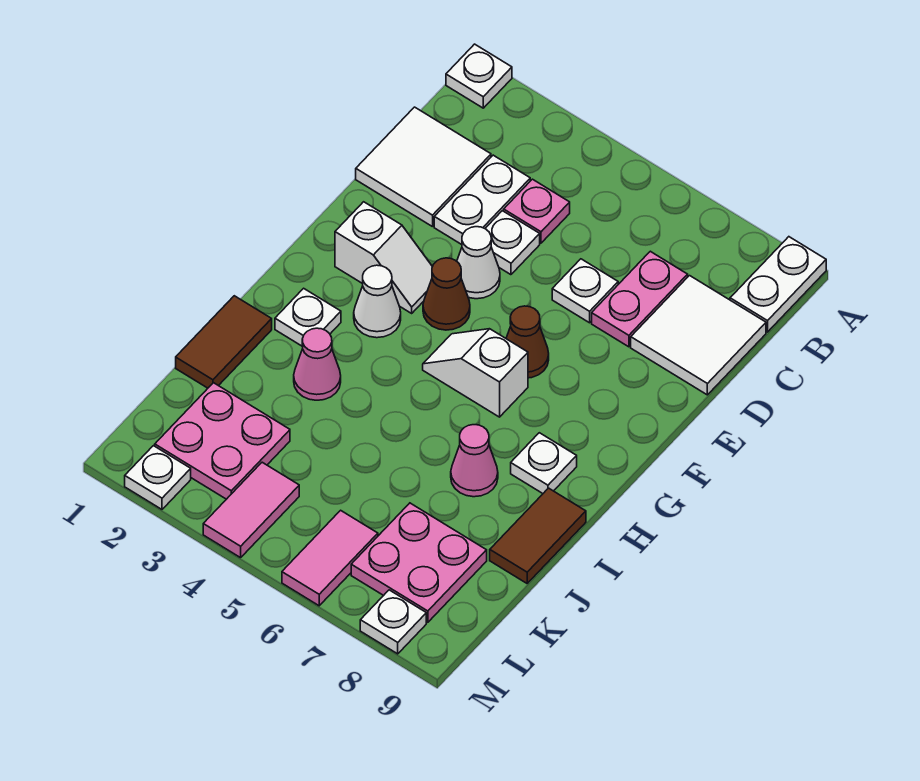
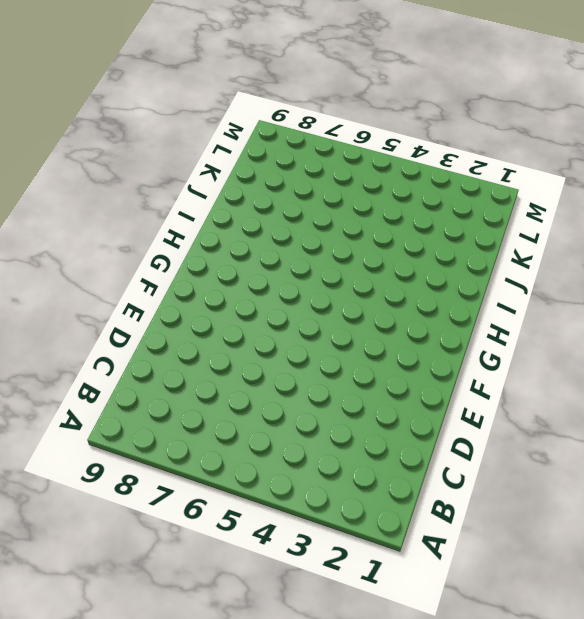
none -> white plate A1 level 1
none -> white plate A9:B9 level 1
none -> white tile C1:D2 level 1

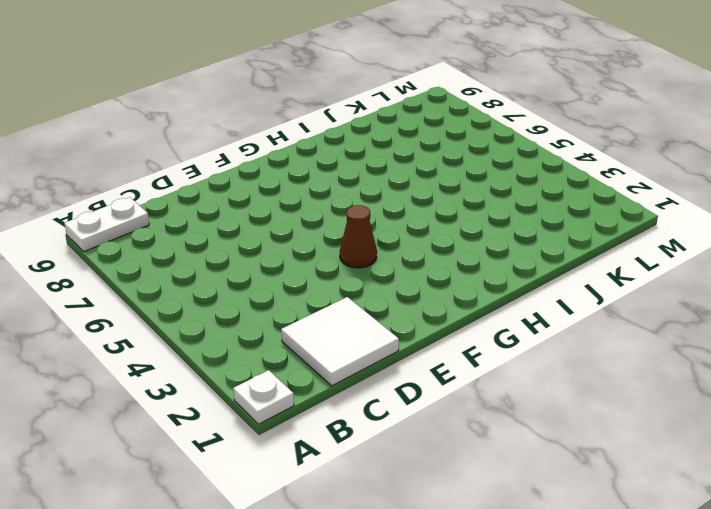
none -> white plate C3:D3 level 1
none -> pink plate C4 level 1
none -> pink plate C7:D7 level 1

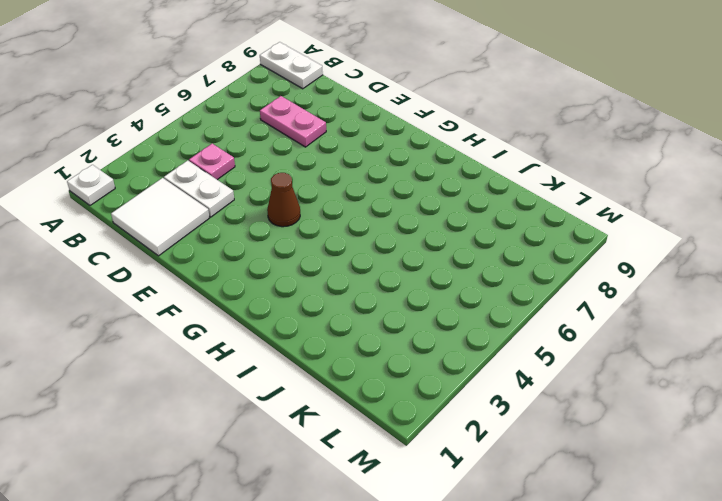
none -> white tile C8:D9 level 1
none -> white plate D4 level 1
none -> white plate D6 level 1

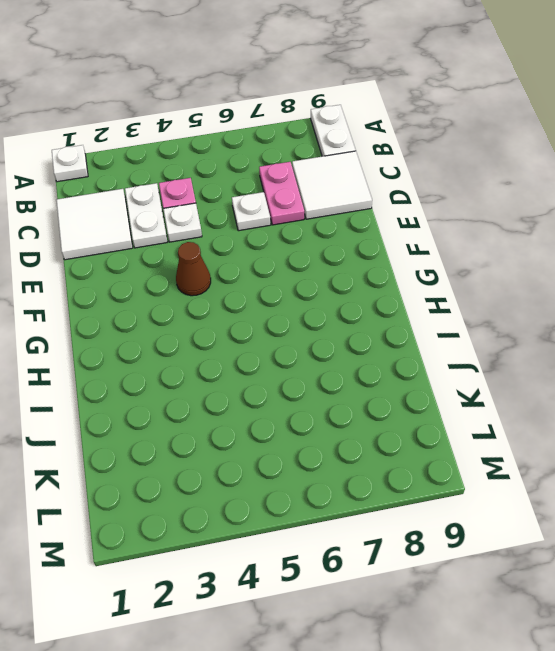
none -> white cone E4 level 1
none -> white slope F2:F3 level 1 top 2
none -> brown cone F6 level 1

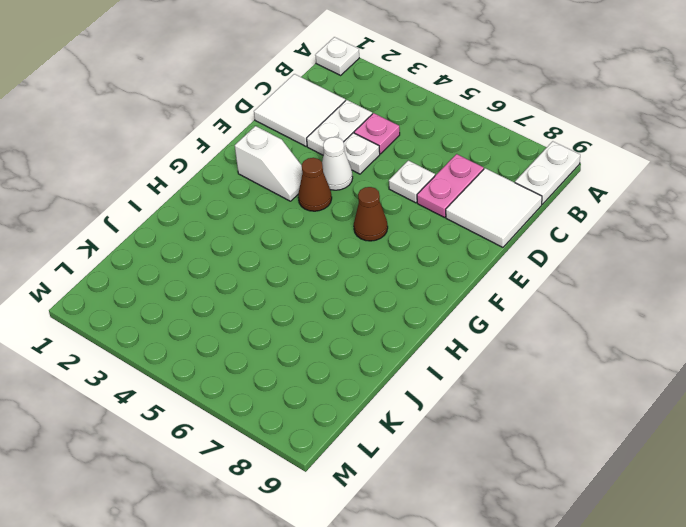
none -> white cone G3 level 1
none -> white slope G5:G6 level 1 top 6
none -> white plate H2 level 1

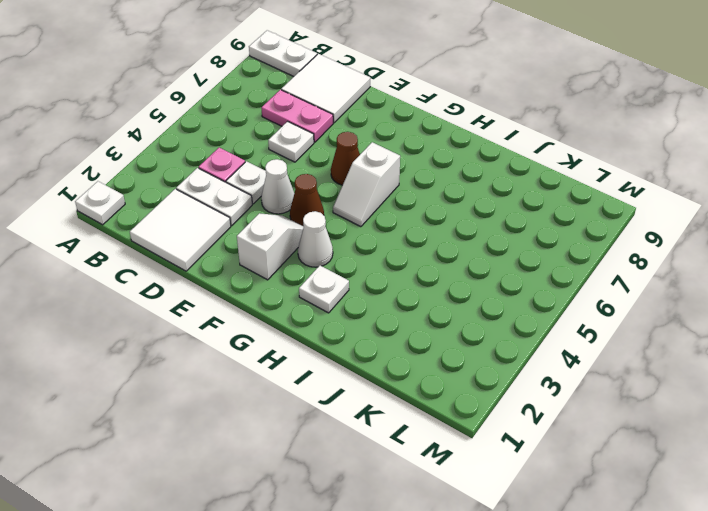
none -> white plate H8 level 1
none -> brown tile I1:J1 level 1
none -> pink cone I3 level 1

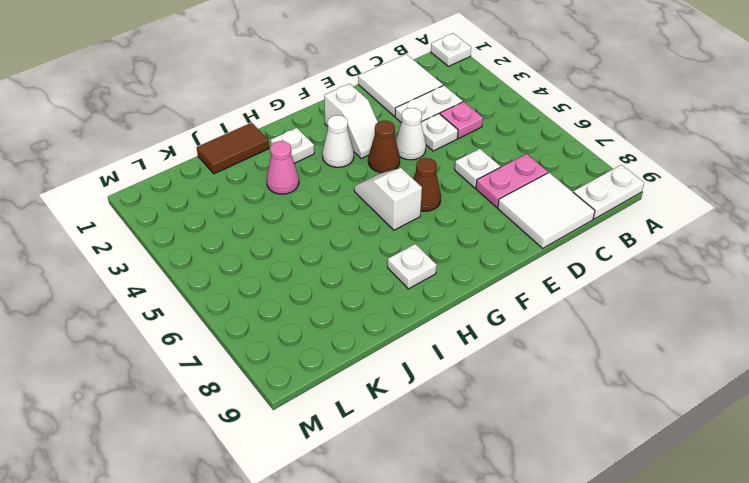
none -> pink cone I7 level 1
none -> brown tile I9:J9 level 1
none -> pink plate K2:L3 level 1

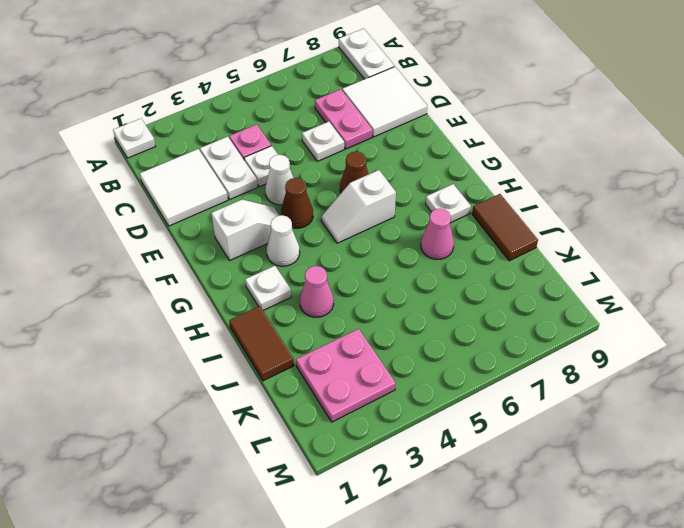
none -> pink plate K7:L8 level 1
none -> pink tile L4:M4 level 1
none -> pink tile L6:M6 level 1

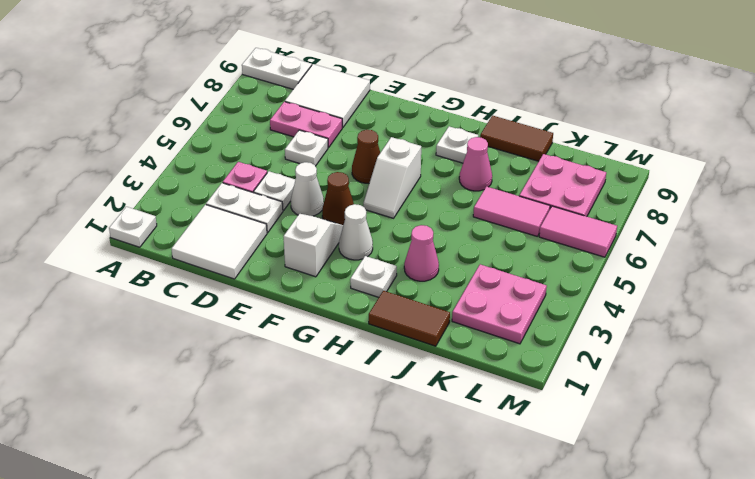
pink tile J6:K6 level 1 -> pink tile L4:M4 level 1
none -> white plate M2 level 1
none -> white plate M8 level 1

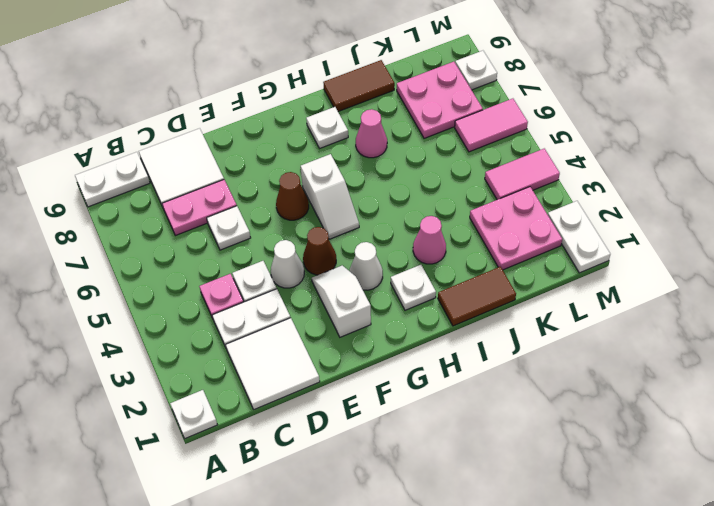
white plate M1:M2 level 1 -> white plate M2 level 1

